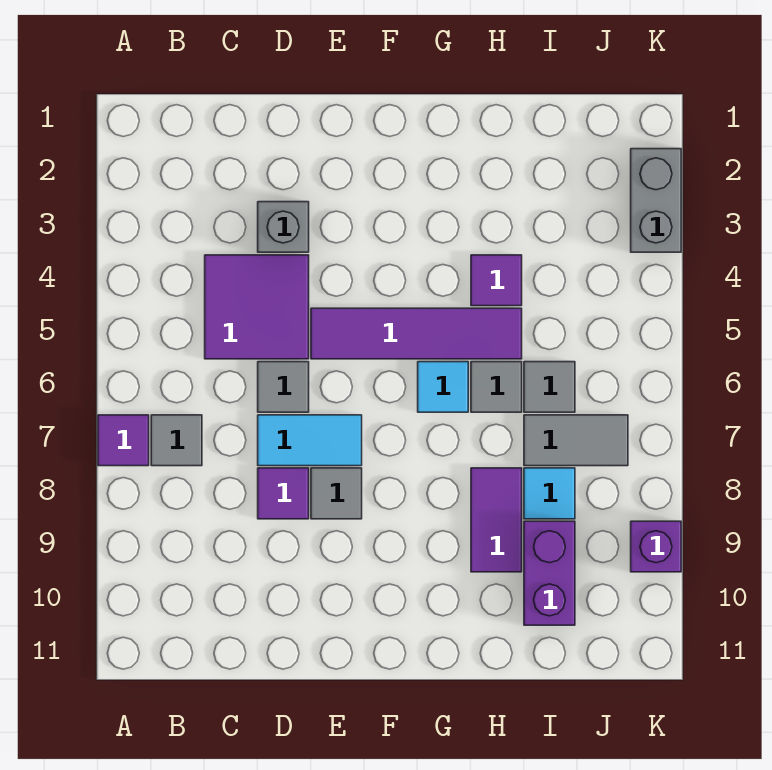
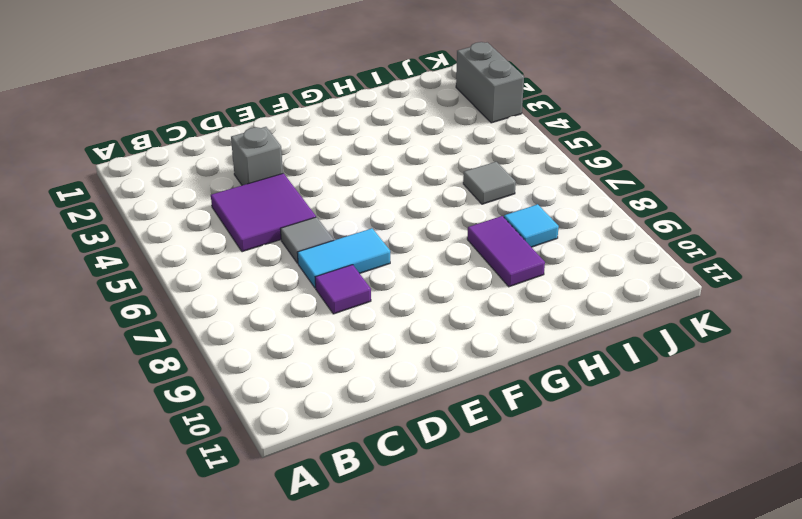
none -> purple tile A7 level 1
none -> grey tile B7 level 1
none -> purple tile E5:H5 level 1

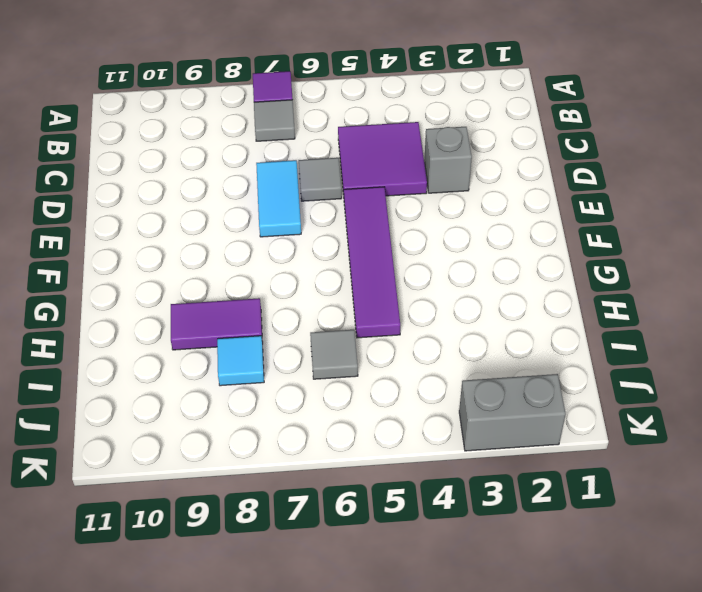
none -> purple tile D8 level 1
none -> grey tile E8 level 1
none -> cyan tile G6 level 1

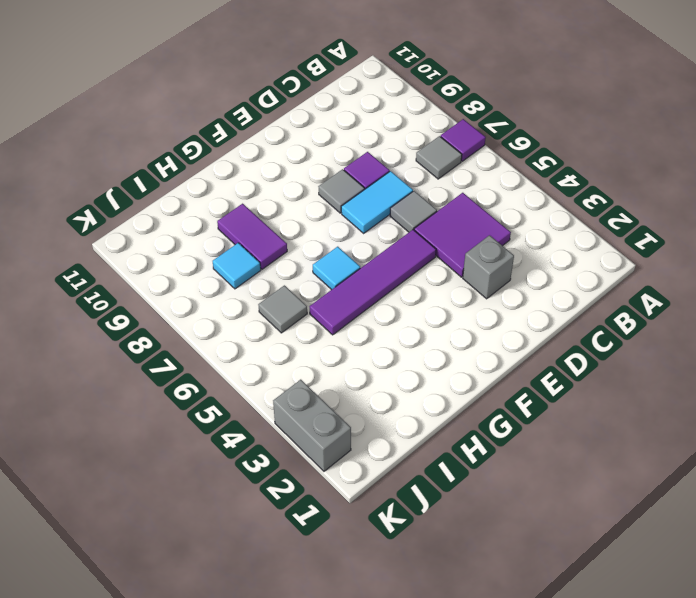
none -> purple tile H4 level 1
none -> grey tile H6 level 1
none -> grey tile I7:J7 level 1

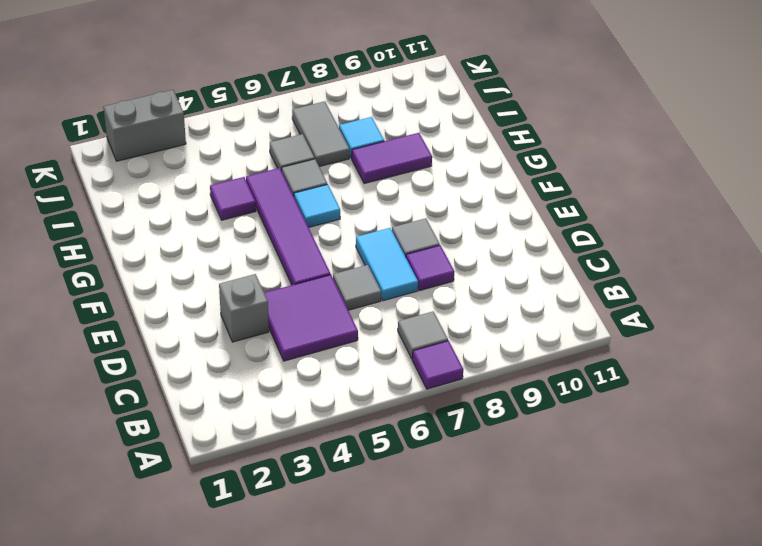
none -> purple brick I9:I10 level 1
none -> purple brick K9 level 1

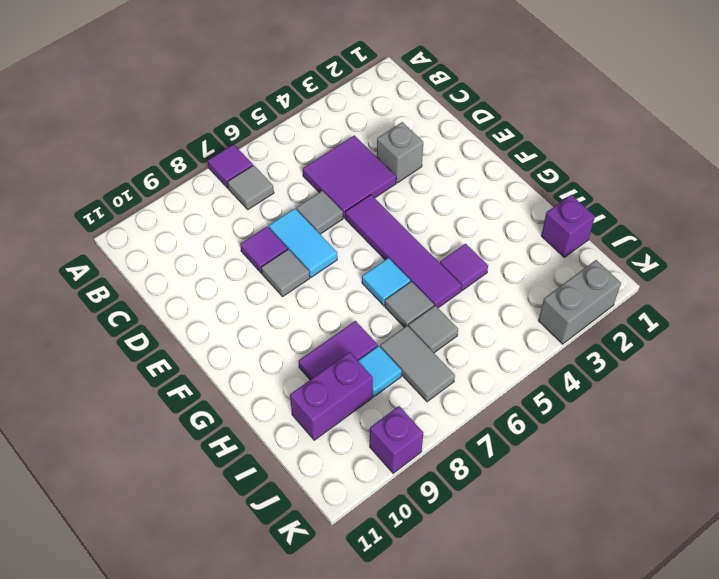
purple brick I1 level 1 -> none

